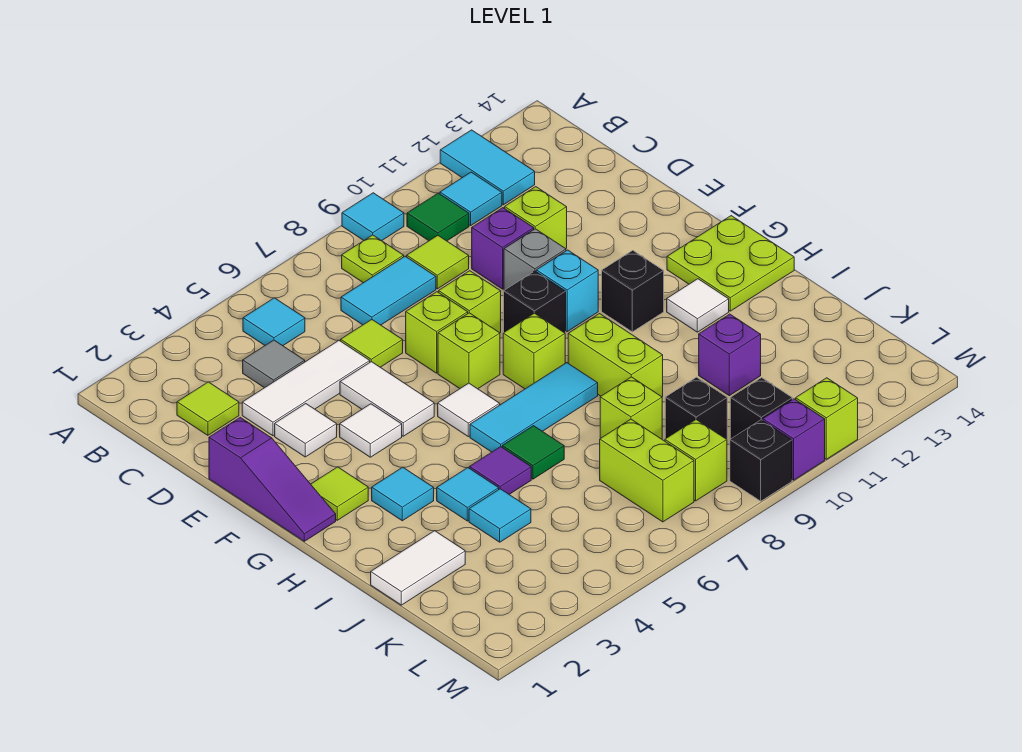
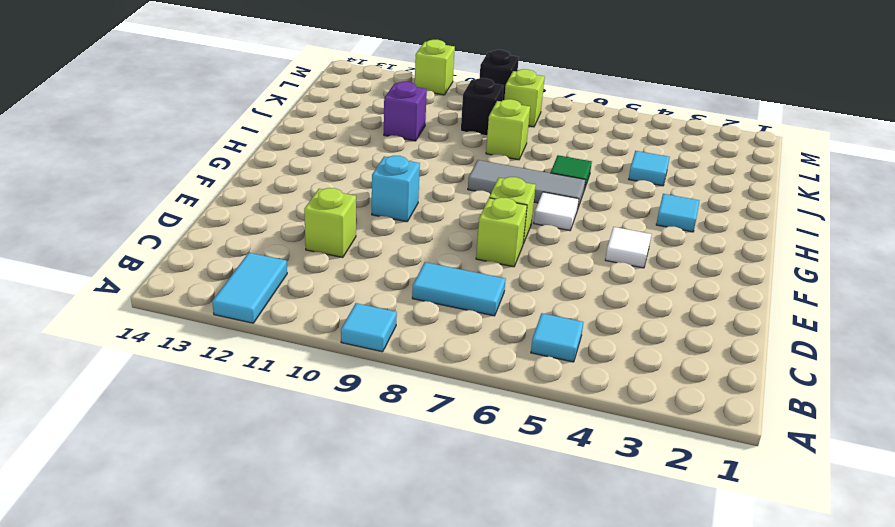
grey tile H6:H8 level 1 -> cyan tile H6:H8 level 1
none -> lime plate B8 level 1
none -> green tile B10 level 1
none -> cyan tile B11 level 1
none -> lime tile C2 level 1

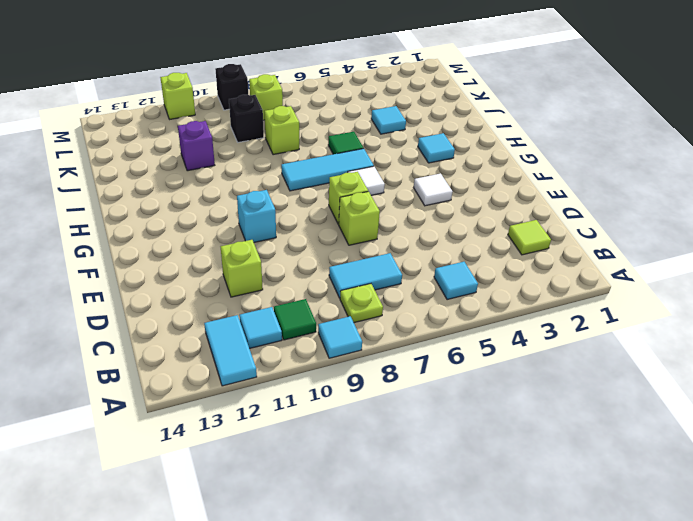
none -> grey tile C4 level 1
none -> lime tile C9 level 1
none -> white tile D3:D5 level 1
none -> lime tile D6 level 1

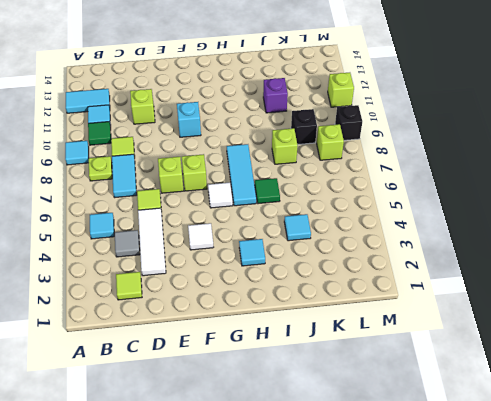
none -> purple brick D10 level 1
none -> purple slope E1:G1 level 1 top E
none -> white tile E3 level 1
none -> white tile E5:F5 level 1

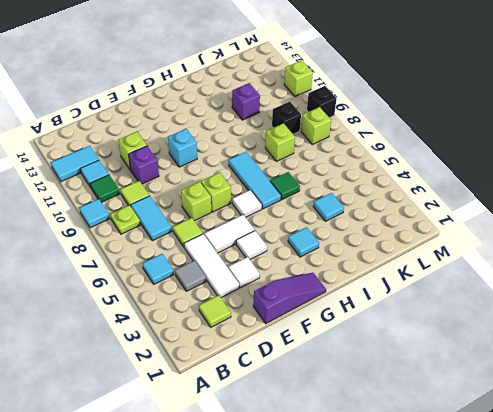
none -> lime brick E8 level 1
none -> grey brick E10 level 1
none -> black brick F9 level 1
none -> lime tile G2 level 1

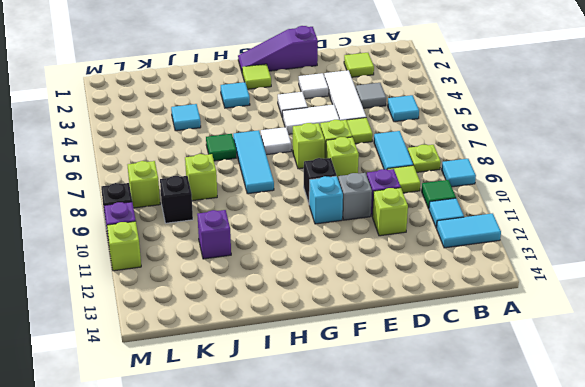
none -> lime brick G8 level 1
none -> black brick G11 level 1
none -> lime plate G13:H14 level 1
none -> lime brick H9:I9 level 1

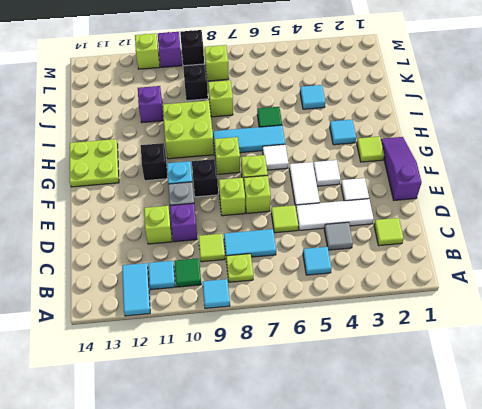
lime brick H9:I10 level 1 -> lime brick H9:I9 level 1
none -> white tile H12 level 1
none -> cyan tile I4 level 1
none -> purple tile I5 level 1
none -> white tile J1:J2 level 1

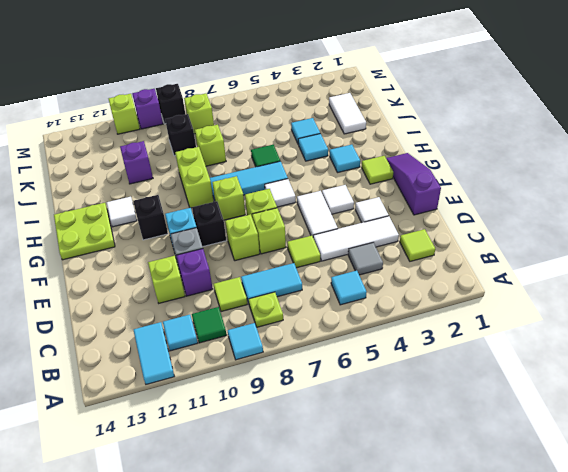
white tile J2:K2 level 1 -> white tile J1:J2 level 1
none -> purple tile I5 level 1
none -> lime brick K7:L7 level 1
none -> black brick L10 level 1

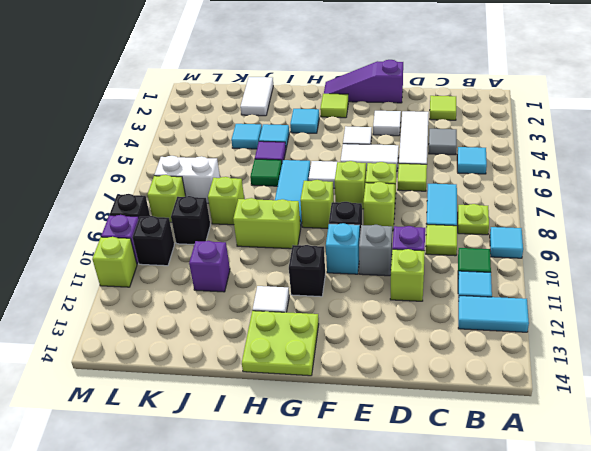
white brick K7:L7 level 1 -> lime brick K7:L7 level 1

